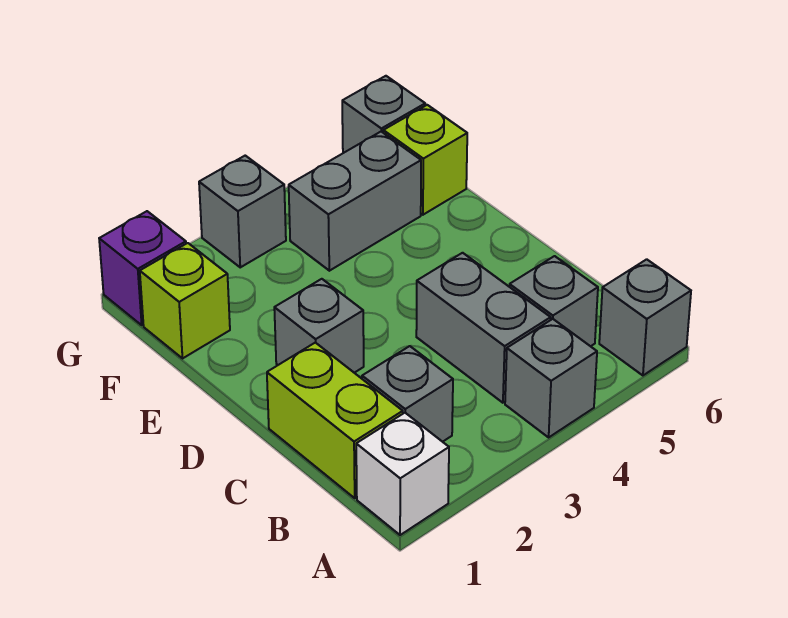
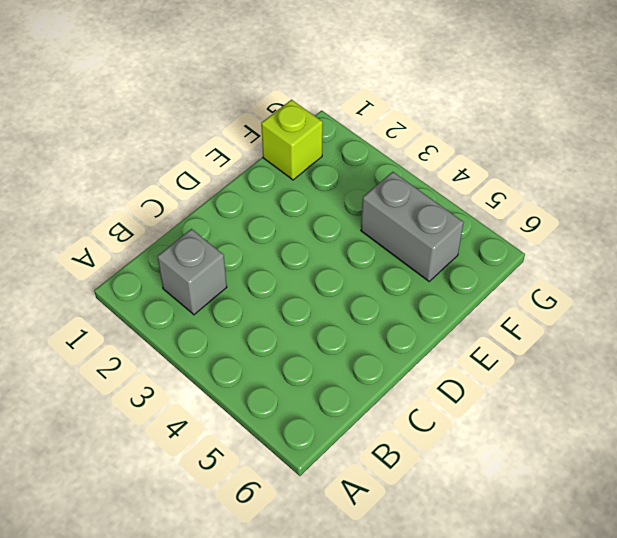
none -> white brick A1 level 1
none -> grey brick A4 level 1
none -> grey brick A6 level 1

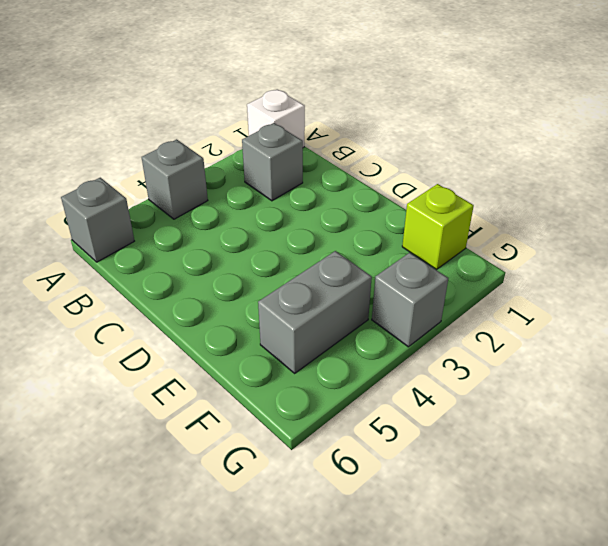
none -> lime brick B1:C1 level 1
none -> grey brick B4:C4 level 1
none -> grey brick B5 level 1

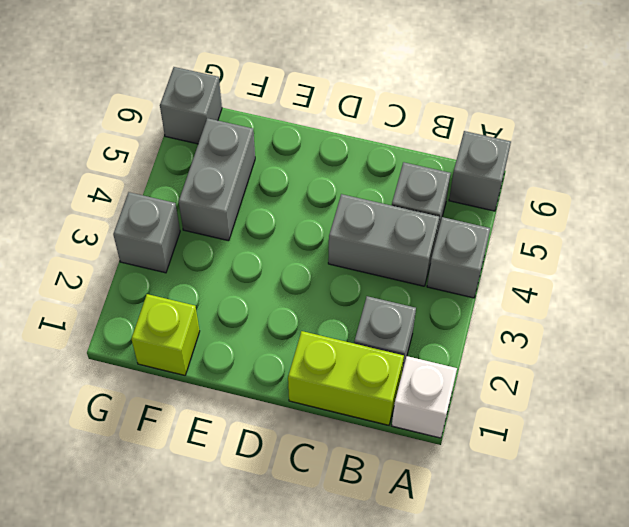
none -> grey brick D2 level 1
none -> lime brick F6 level 1
none -> purple brick G1 level 1

